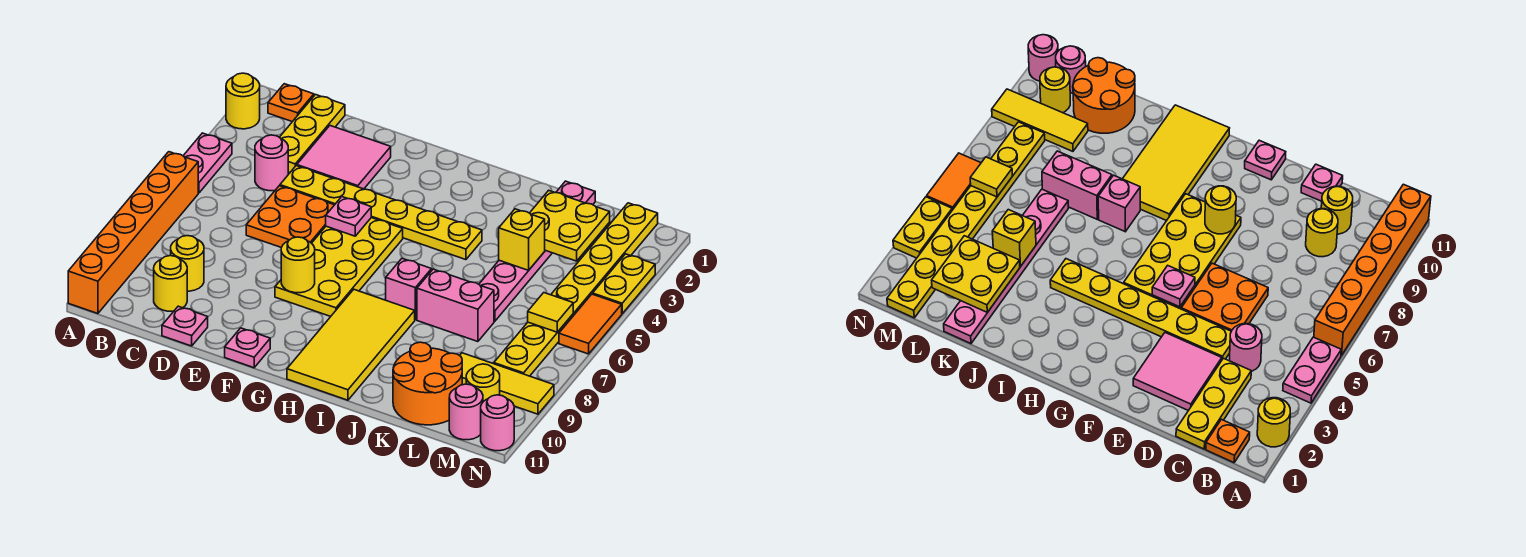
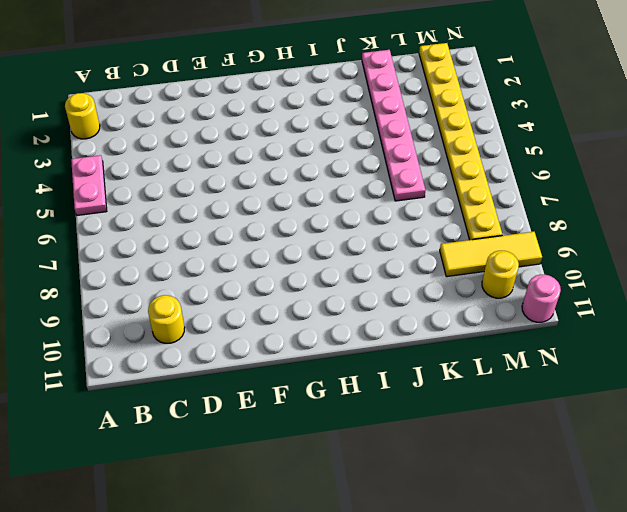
none -> orange brick A6:A11 level 1
none -> orange plate B1 level 1
none -> yellow plate C1:C3 level 1
none -> pink round brick C4 level 1

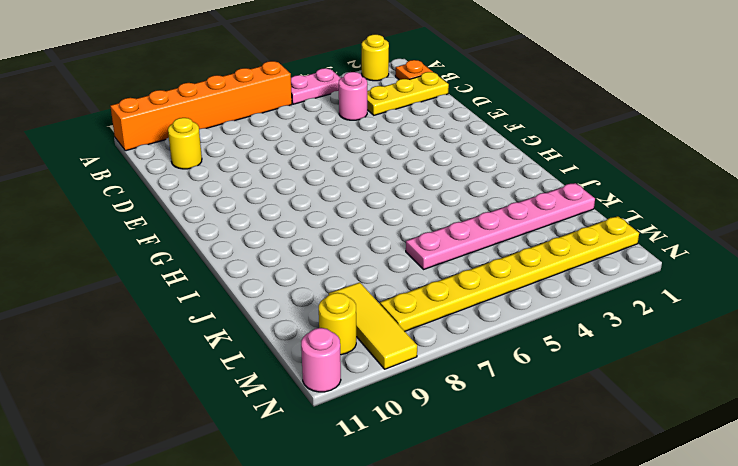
none -> yellow round brick C9 level 1
none -> pink tile D2:E3 level 1
none -> yellow plate D4:I4 level 1
none -> orange plate D5:E6 level 1

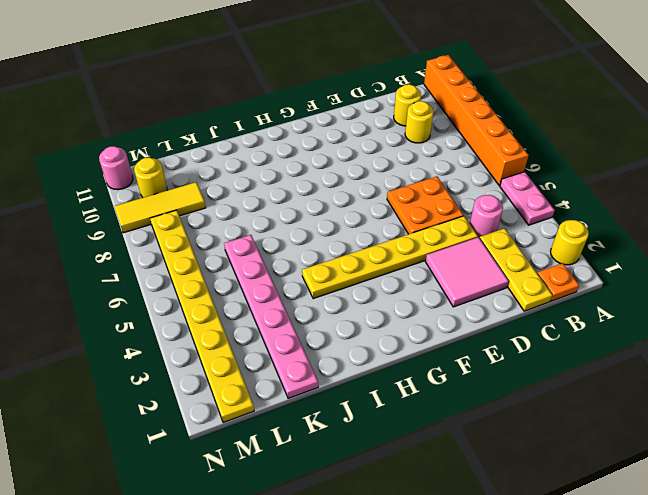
none -> pink plate D11 level 1
none -> yellow plate F5:G8 level 1
none -> pink plate F11 level 1
none -> yellow tile H8:I11 level 1

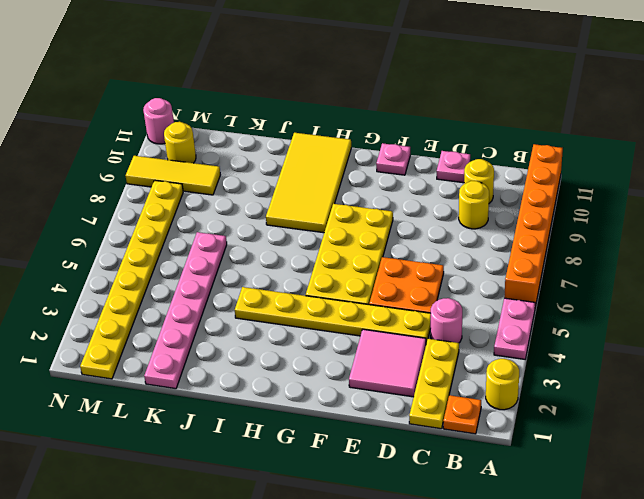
none -> pink brick I7 level 1
none -> pink brick J7:K7 level 1
none -> orange round brick K10:L11 level 1
none -> pink round brick M11 level 1

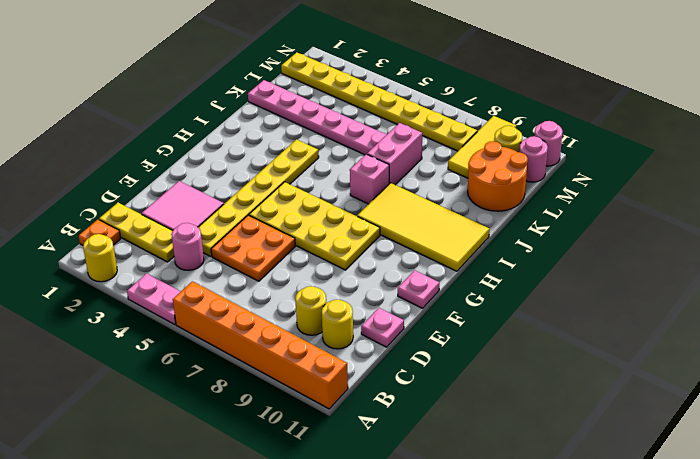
none -> yellow plate N3:N4 level 1
none -> orange tile N5:N6 level 1
none -> pink plate F5 level 2
none -> yellow round brick F8 level 2

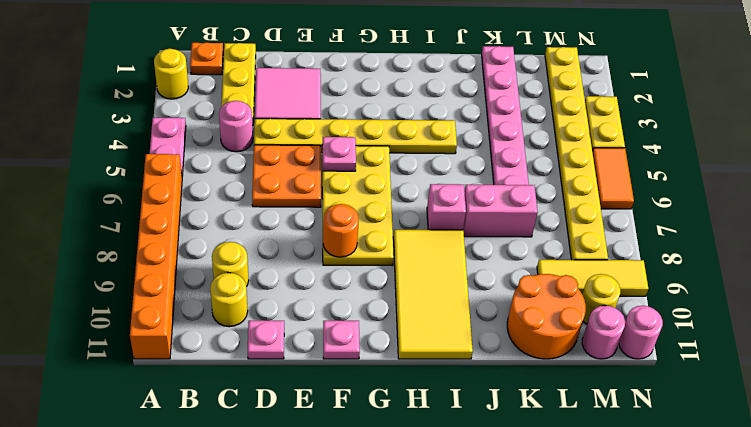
orange round brick F8 level 2 -> yellow round brick F8 level 2
none -> yellow plate K2:L3 level 2
none -> yellow brick K4 level 2
none -> yellow tile M6 level 2

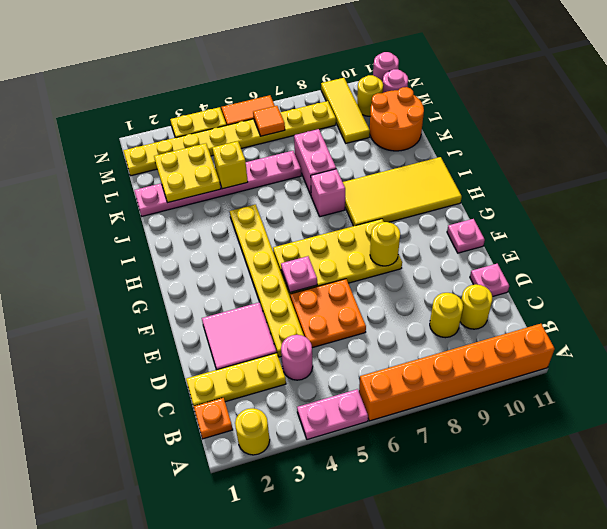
orange tile M6 level 2 -> yellow tile M6 level 2

